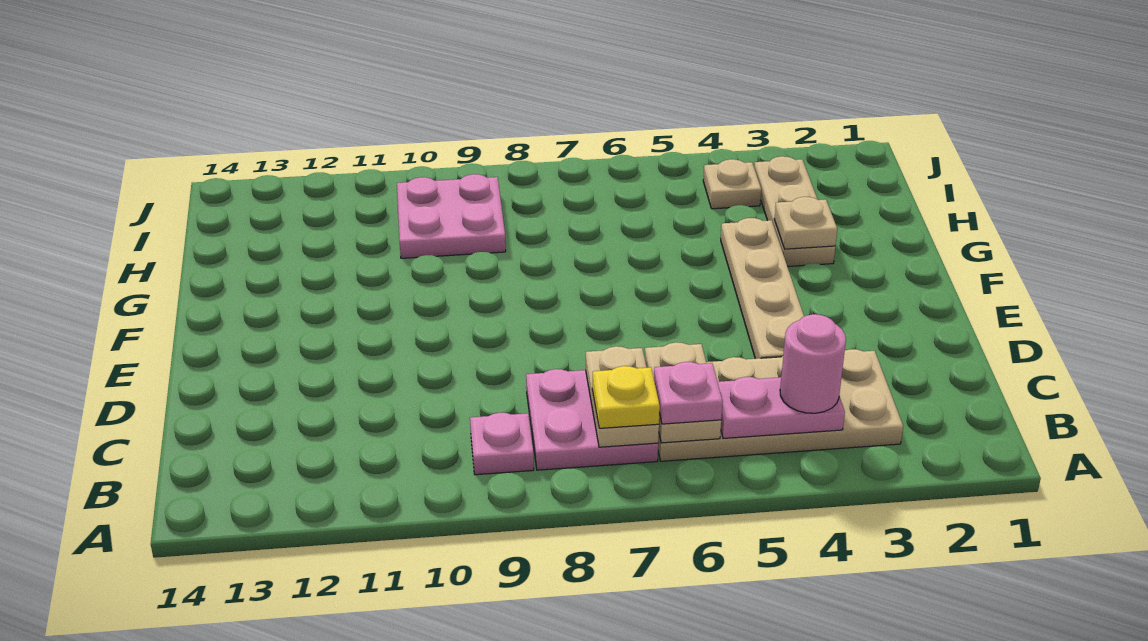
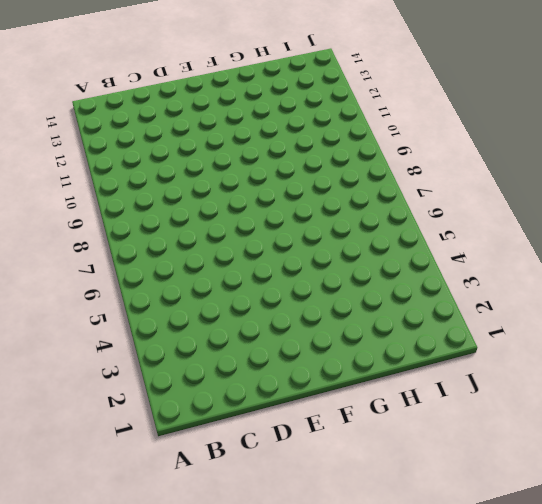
none -> tan plate B3:C6 level 1
none -> pink plate B7:C8 level 1
none -> pink plate B9 level 1

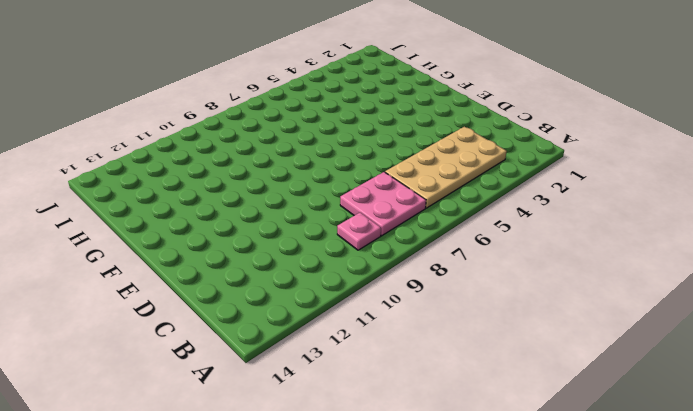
none -> tan plate D4:G4 level 1
none -> tan plate G3:I3 level 1
none -> pink plate H9:I10 level 1

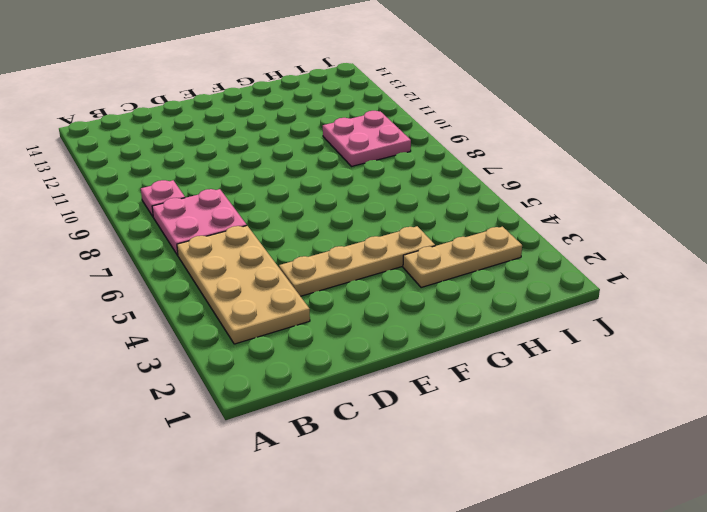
none -> tan plate I4 level 1
none -> pink plate B4:B5 level 2
none -> tan plate B6:C6 level 2

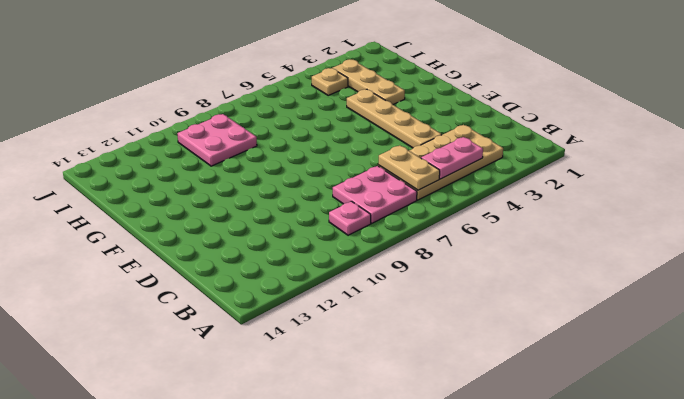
none -> tan plate B7:C7 level 2
none -> tan plate G3 level 2
none -> pink round brick B4 level 3

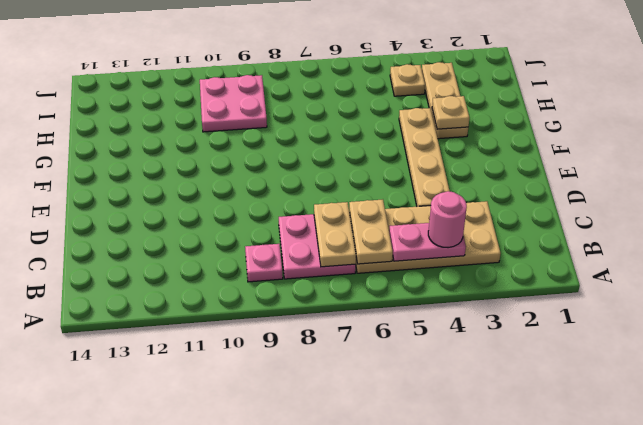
none -> pink plate B6 level 3
none -> yellow plate B7 level 3

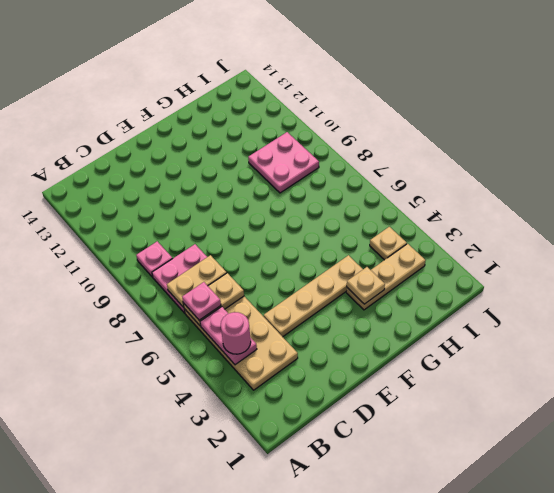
none -> yellow plate B7 level 3

